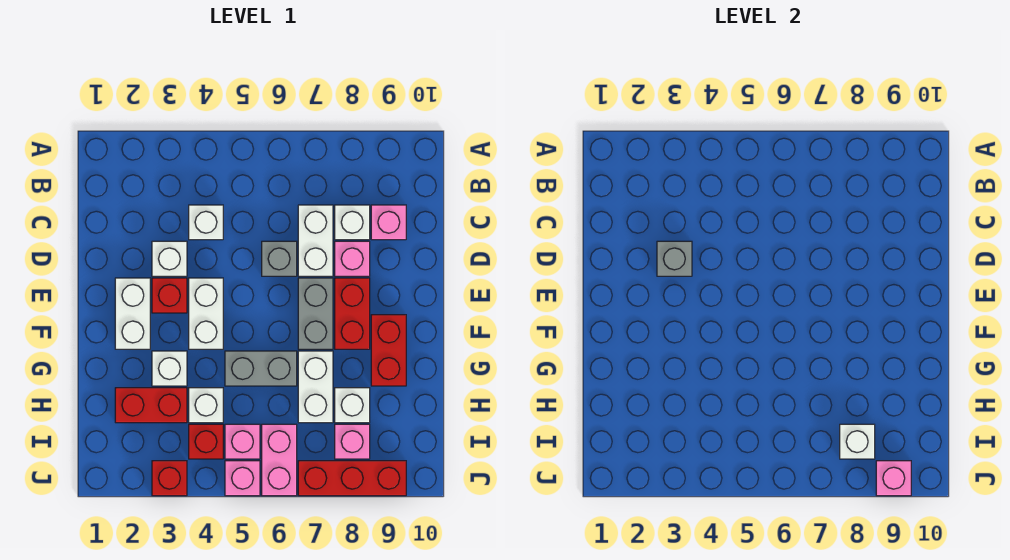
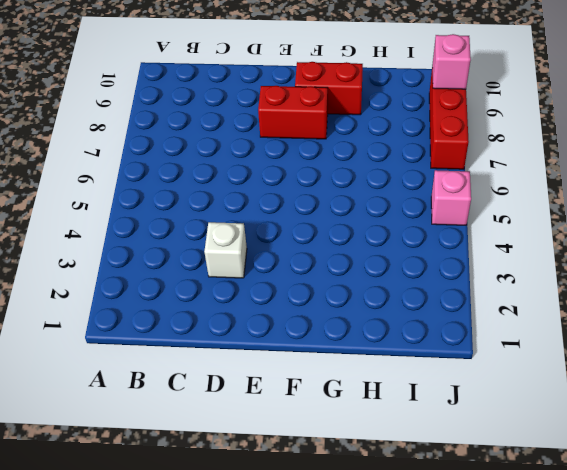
none -> white brick C4 level 1
none -> white brick C7:D7 level 1
none -> white brick C8 level 1

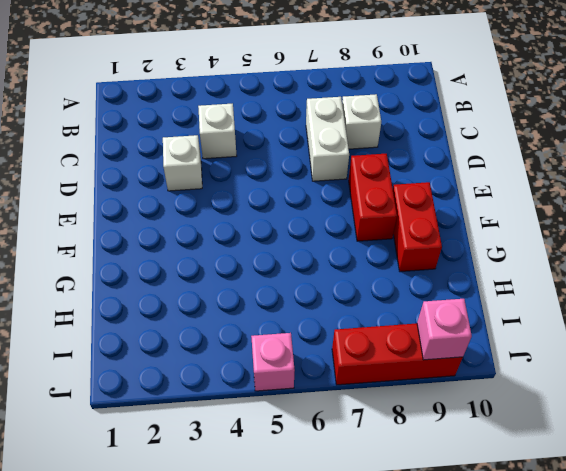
none -> pink brick C9 level 1
none -> grey brick D6 level 1
none -> pink brick D8 level 1

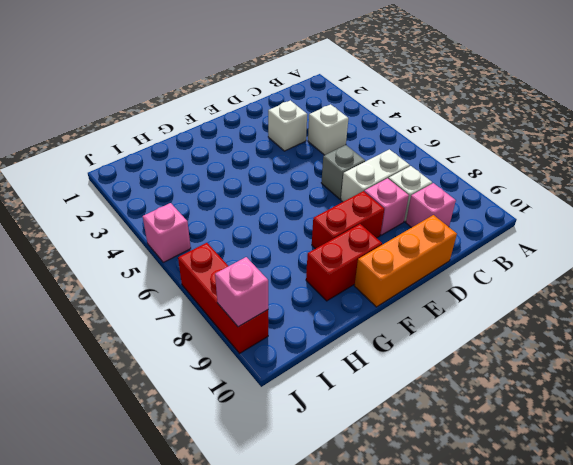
orange brick D10:F10 level 1 -> none
none -> white brick E2:F2 level 1
none -> red brick E3 level 1
none -> white brick E4:F4 level 1

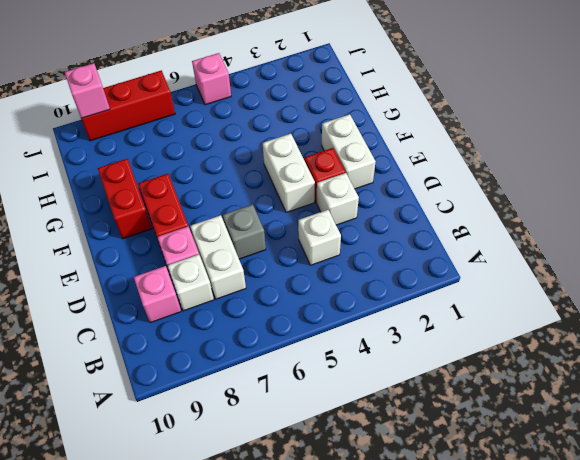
none -> grey brick E7:F7 level 1
none -> white brick G3 level 1
none -> grey brick G5:G6 level 1

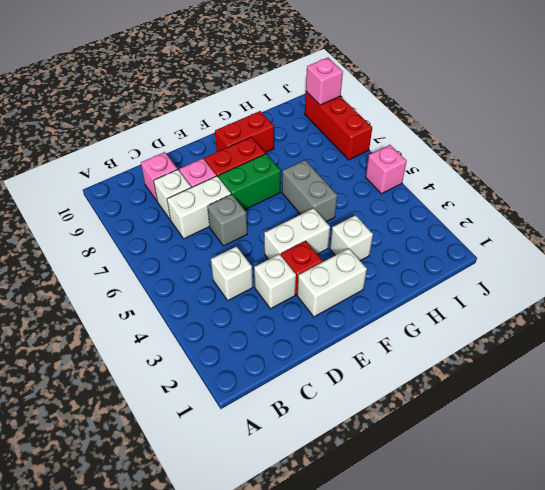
green brick E7:F7 level 1 -> grey brick E7:F7 level 1
none -> white brick G7:H7 level 1
none -> red brick H2:H3 level 1
none -> white brick H4 level 1

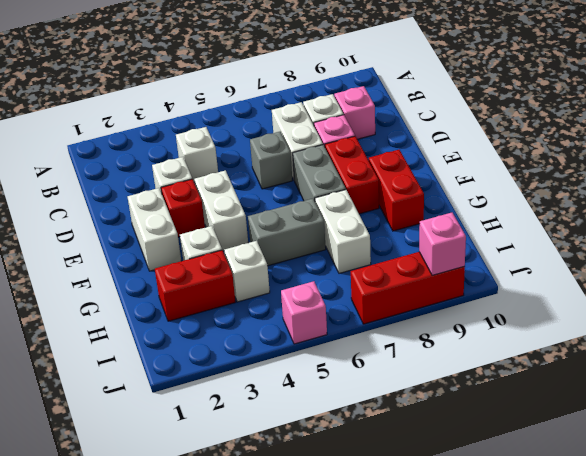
none -> white brick H8 level 1
none -> red brick I4 level 1
none -> pink brick I5 level 1

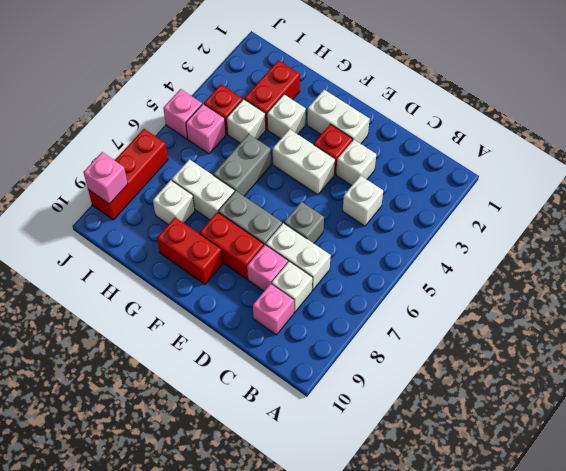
none -> pink brick I6:J6 level 1
none -> pink brick I8 level 1
none -> red brick J3 level 1

